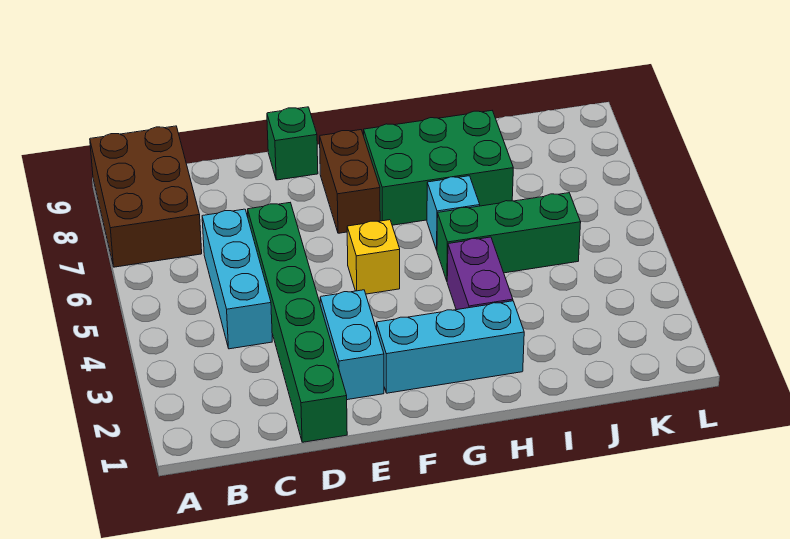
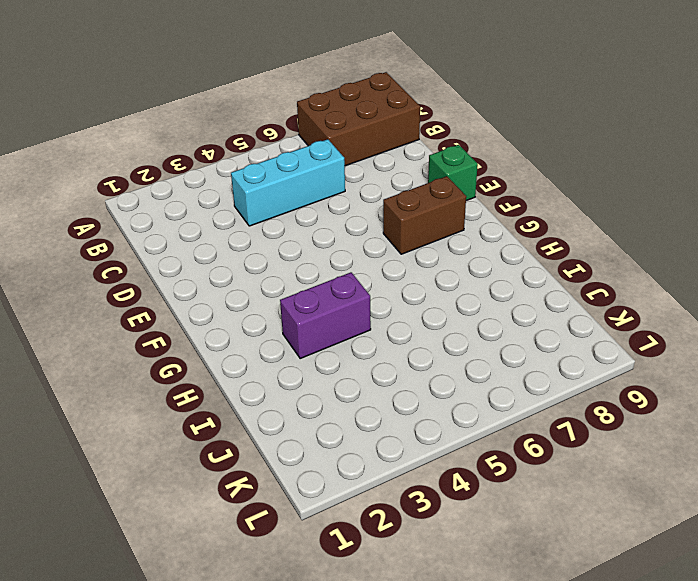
none -> green brick D1:D6 level 1
none -> cyan brick E2:E3 level 1
none -> cyan brick F2:H2 level 1

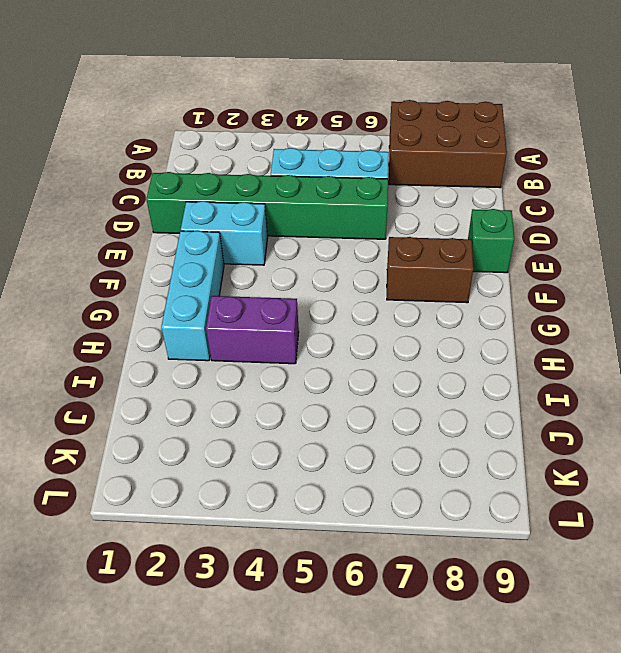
none -> yellow brick F5 level 1
none -> green brick G7:I8 level 1
none -> green brick H5:J5 level 1

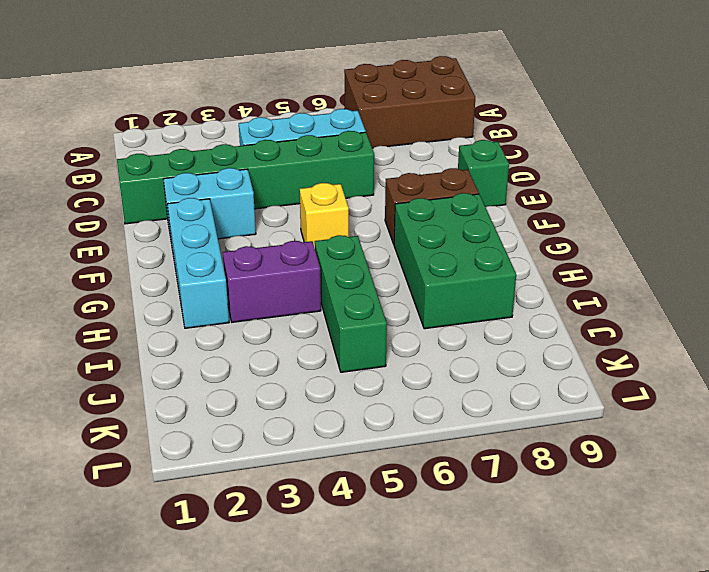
none -> cyan brick H6 level 1

